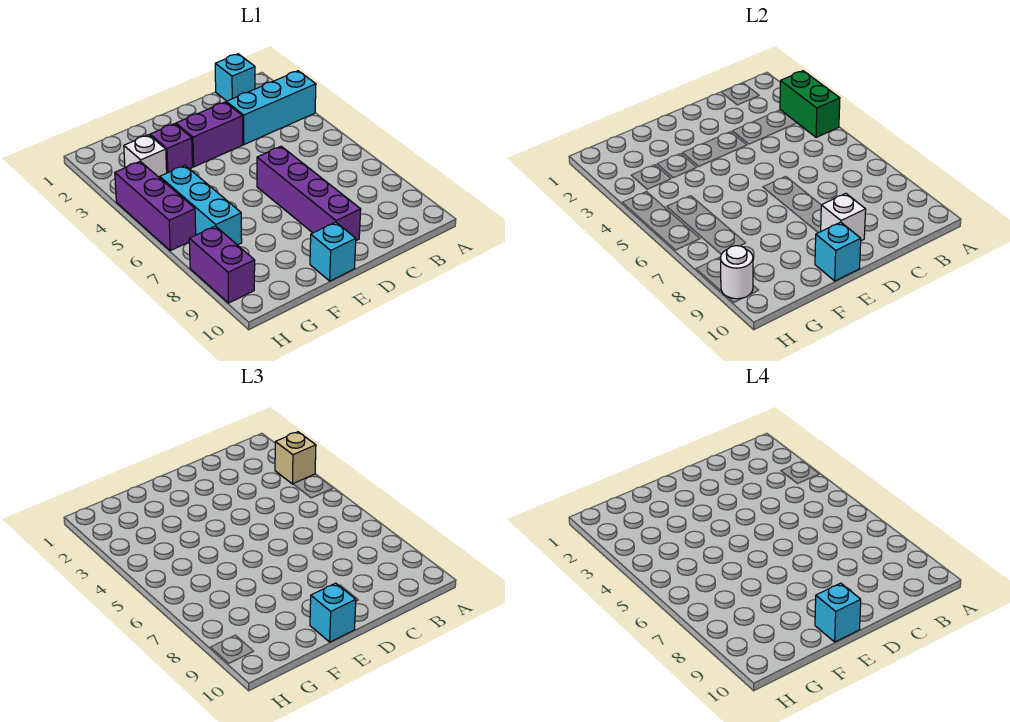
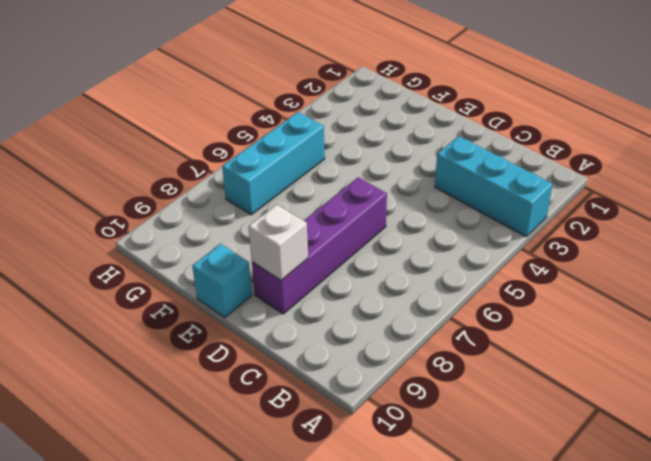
none -> cyan brick B1 level 1
none -> purple brick D3:E3 level 1
none -> purple brick F3 level 1

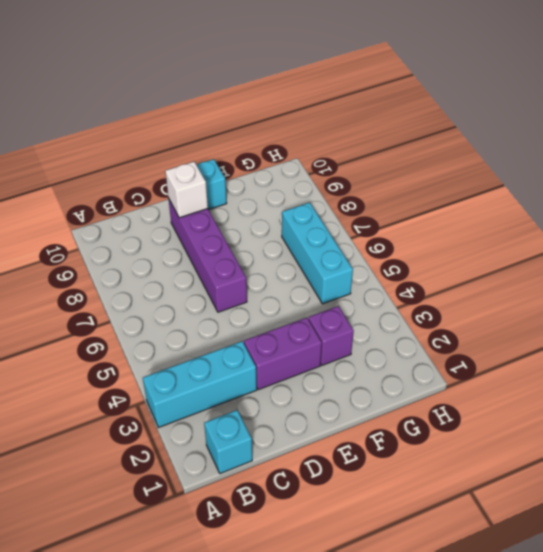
none -> white brick G3 level 1
none -> purple brick H4:H6 level 1
none -> purple brick H8:H9 level 1

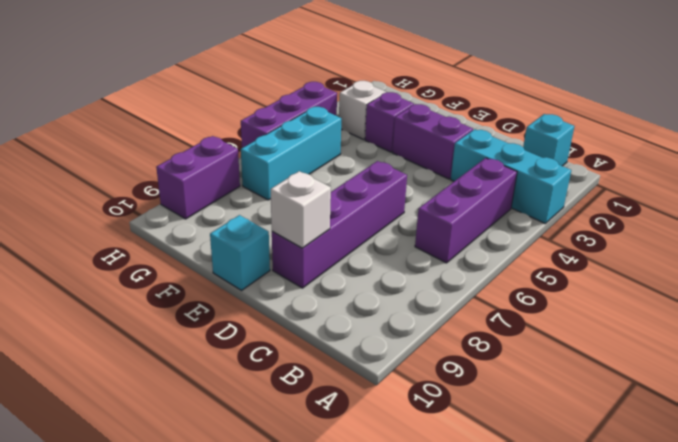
purple brick B4:B6 level 1 -> none
none -> green brick A3:A4 level 2
none -> cyan brick E10 level 2
none -> white round brick H9 level 2

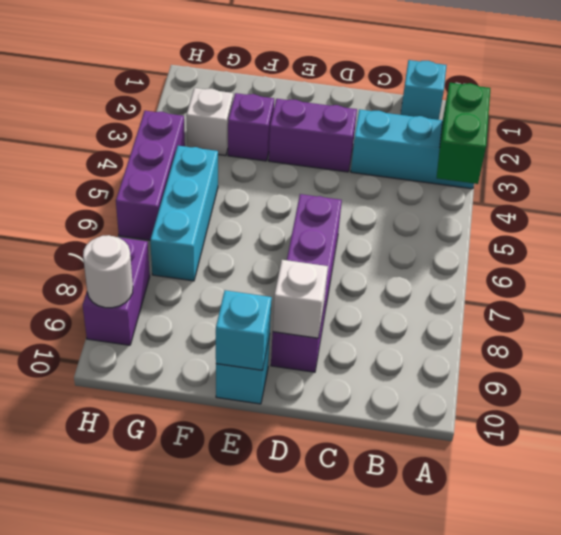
none -> tan brick A3 level 3
none -> cyan brick E10 level 3
none -> cyan brick E10 level 4

